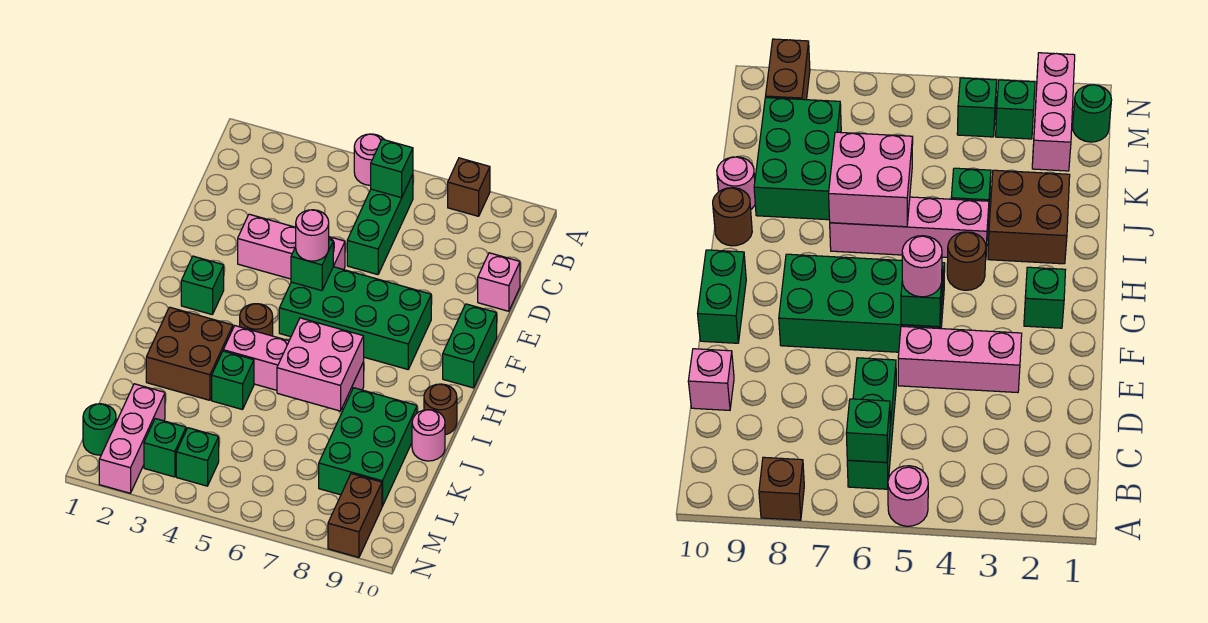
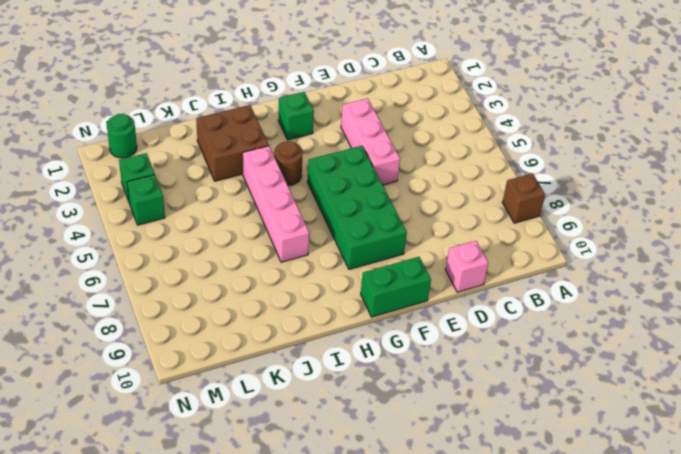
none -> pink round brick A5 level 1
none -> green brick B6:D6 level 1
none -> brown round brick I10 level 1

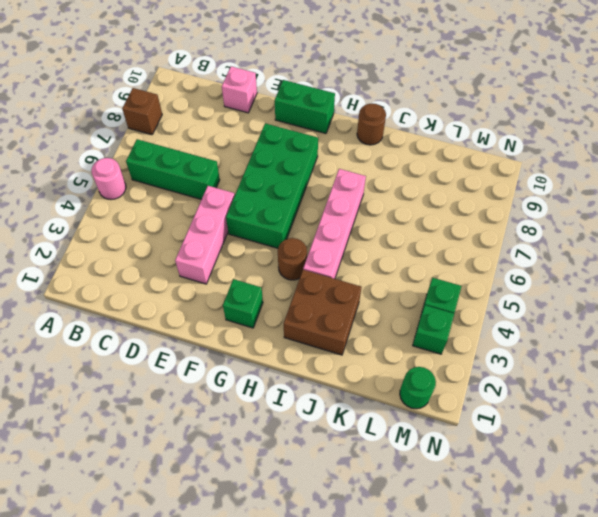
none -> green brick J4 level 1
none -> green brick J8:L9 level 1
none -> pink round brick J10 level 1

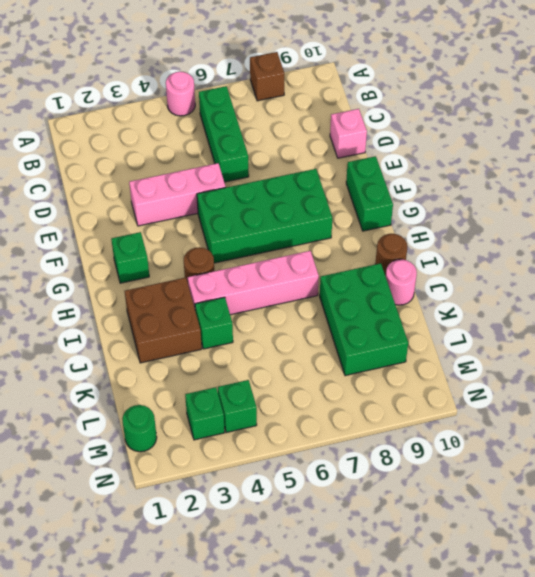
none -> pink brick L2:N2 level 1
none -> brown brick M9:N9 level 1
none -> green brick B6 level 2

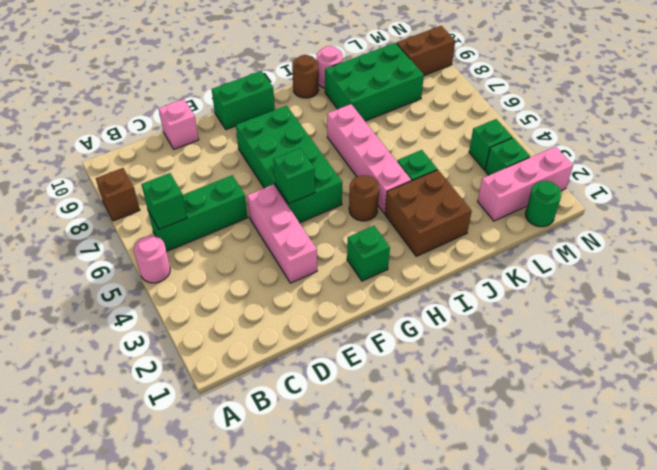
none -> pink brick I6:J7 level 2
none -> pink round brick F5 level 3

